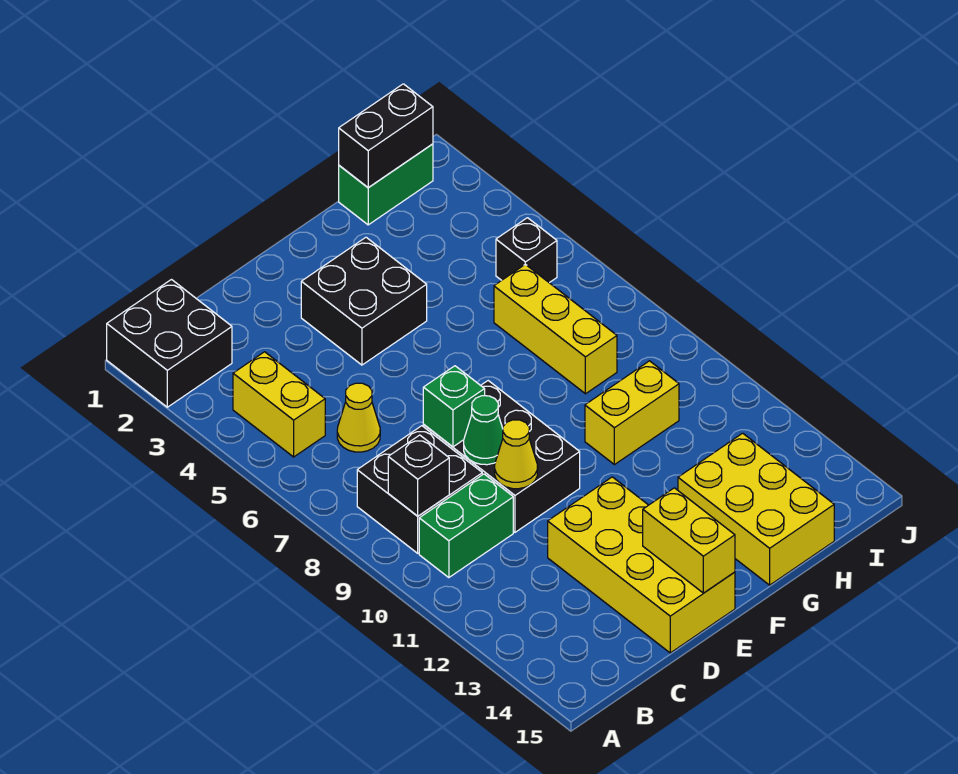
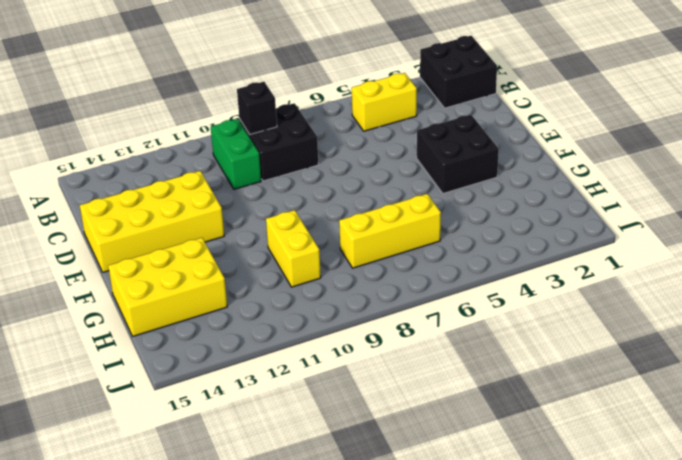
none -> yellow cone C6 level 1
none -> black brick D8:E10 level 1
none -> green brick H1:I1 level 1

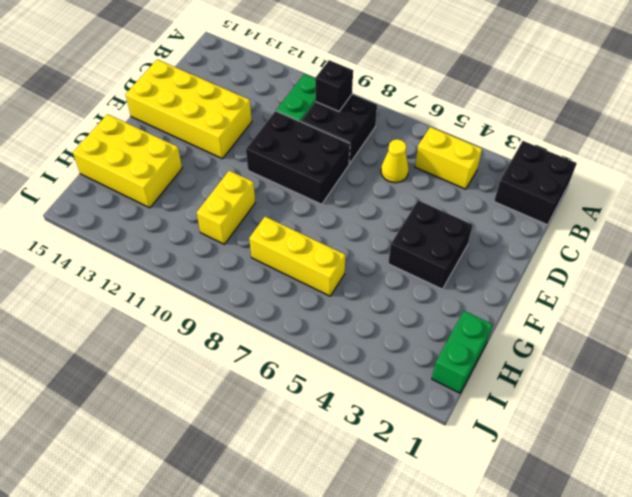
none -> black brick I5 level 1
none -> green brick D8 level 2
none -> green cone D9 level 2

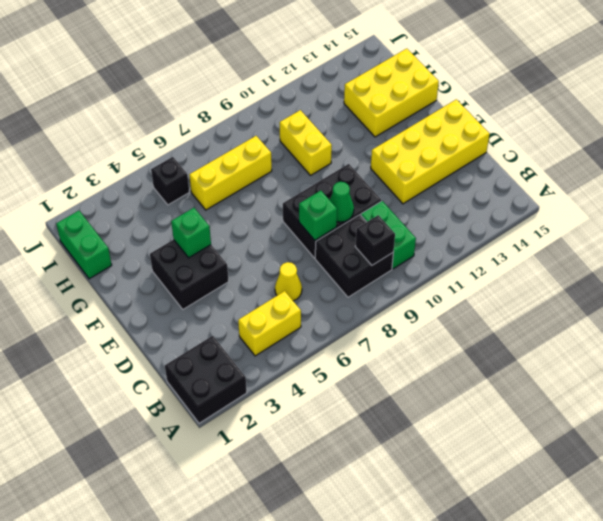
green brick F4 level 2 -> none
none -> yellow cone D10 level 2
none -> yellow brick E14:E15 level 2
none -> black brick H1:I1 level 2

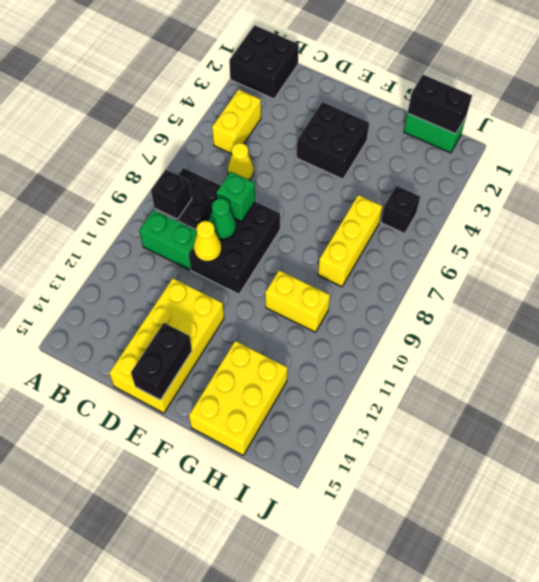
black brick E14:E15 level 2 -> yellow brick E14:E15 level 2

